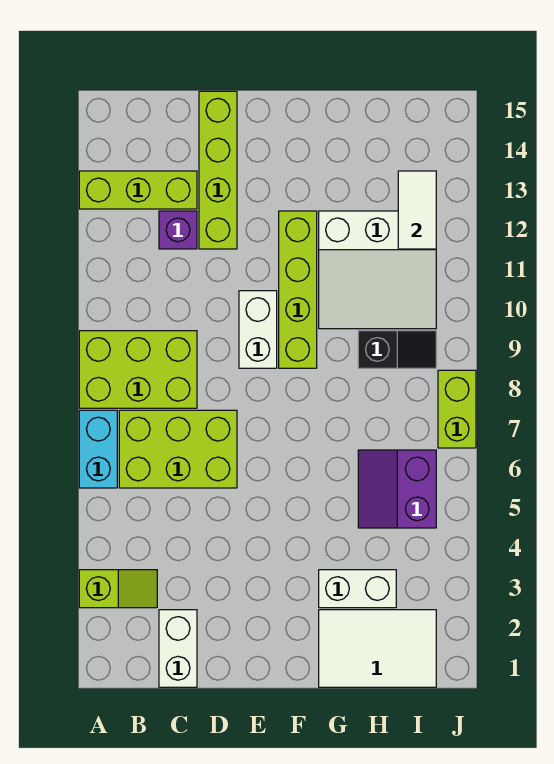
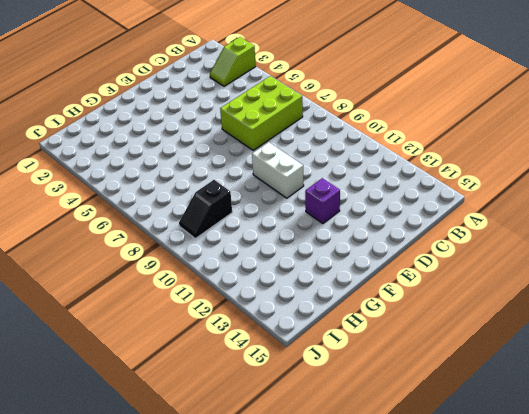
purple brick E12 level 1 -> purple brick C12 level 1
none -> cyan brick A6:A7 level 1
none -> lime brick A8:C9 level 1
none -> lime brick A13:C13 level 1

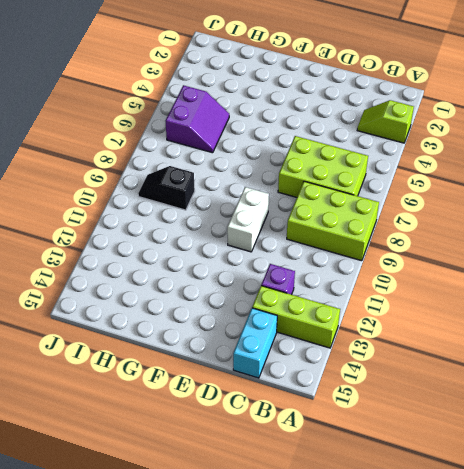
cyan brick C14:C15 level 1 -> cyan brick A6:A7 level 1
none -> white brick C1:C2 level 1
none -> lime brick D12:D15 level 1
none -> lime brick F9:F12 level 1

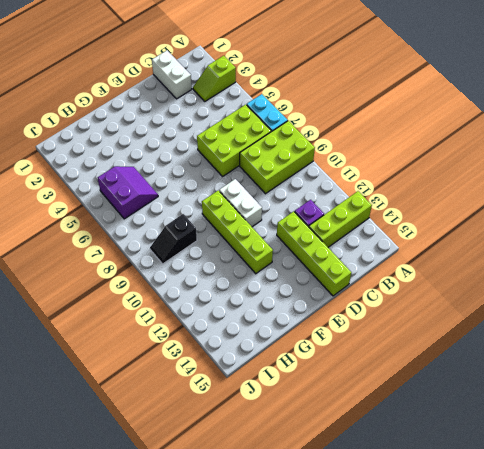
none -> white tile G1:I2 level 1
none -> white brick G3:H3 level 1
none -> white slope G10:I12 level 1 top 12

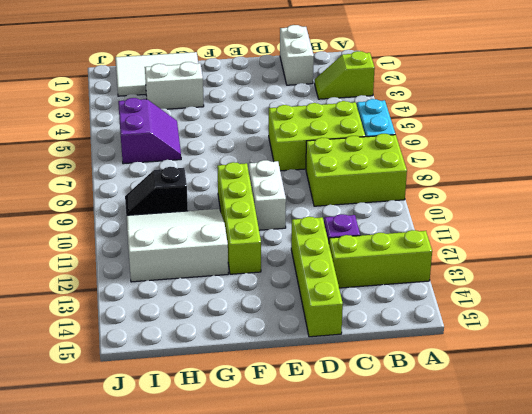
none -> lime brick J7:J8 level 1
none -> white tile I12:I13 level 2

